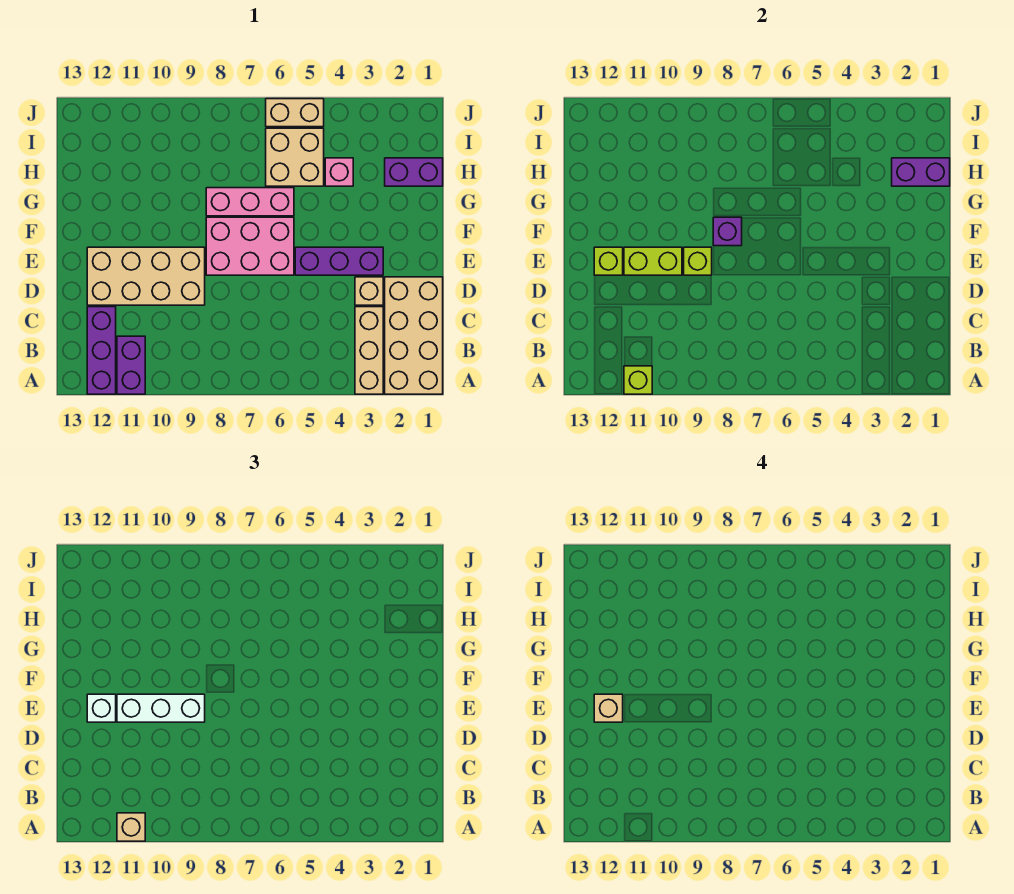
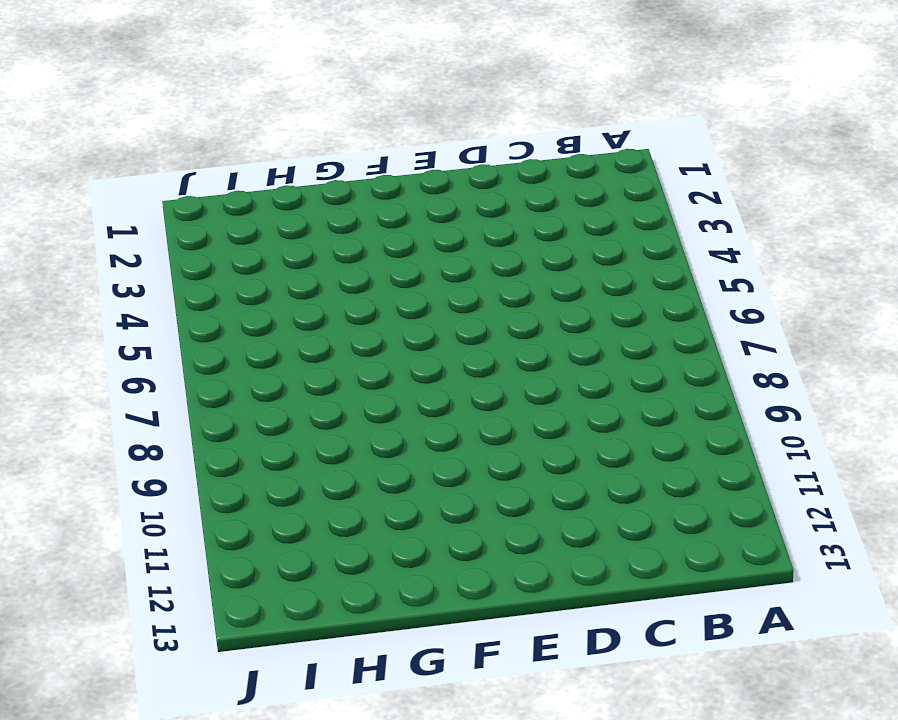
none -> tan brick A1:D2 level 1
none -> tan brick A3:C3 level 1
none -> purple brick A11:B11 level 1

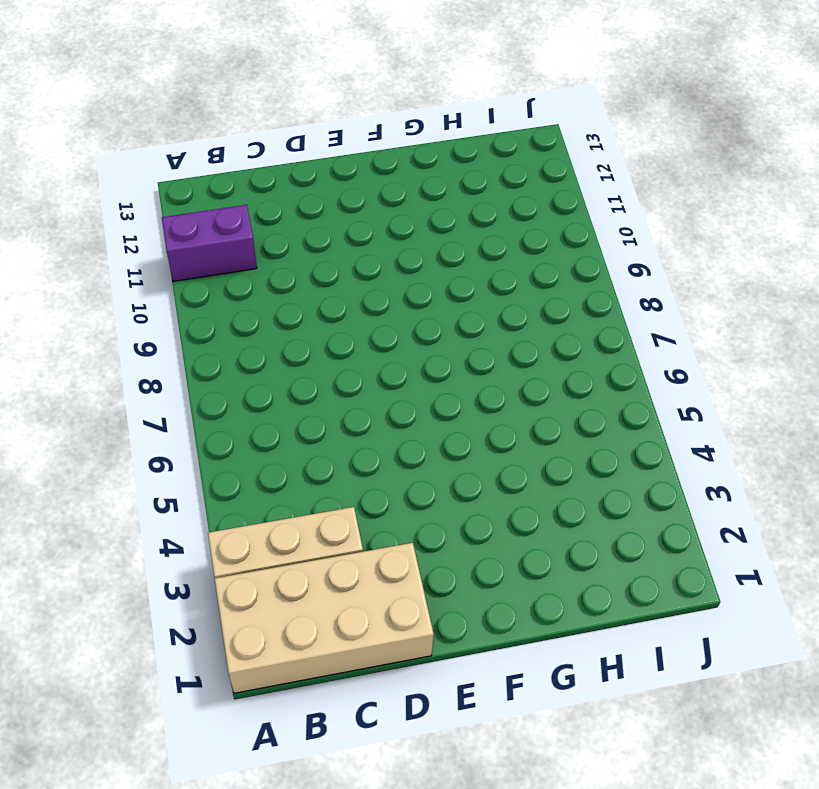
none -> purple brick A12:C12 level 1
none -> tan brick D3 level 1
none -> tan brick D9:E12 level 1

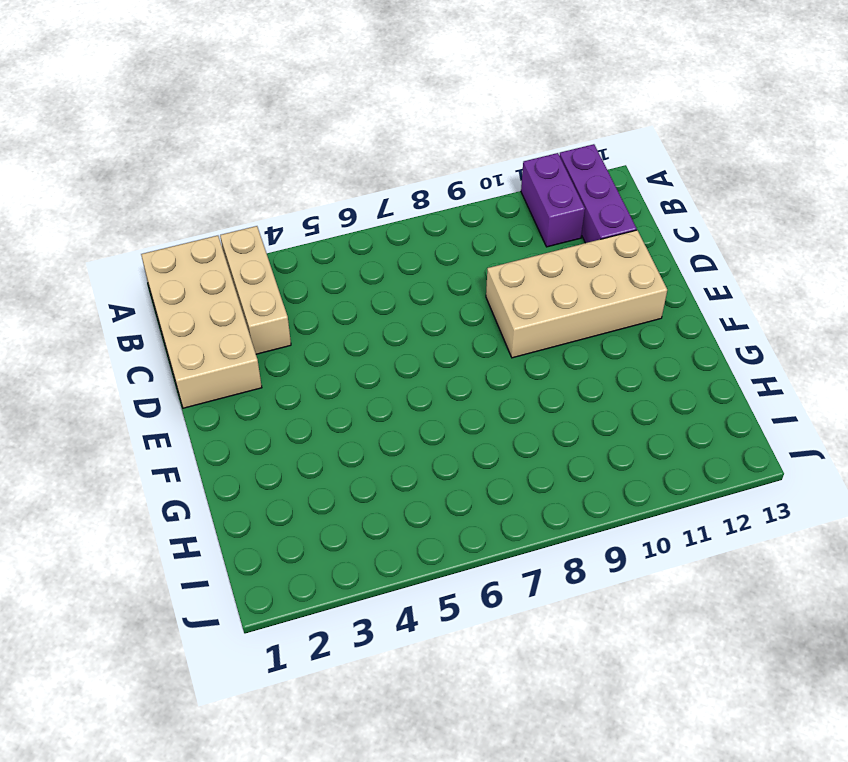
none -> tan brick D3 level 1
none -> purple brick E3:E5 level 1
none -> pink brick E6:F8 level 1

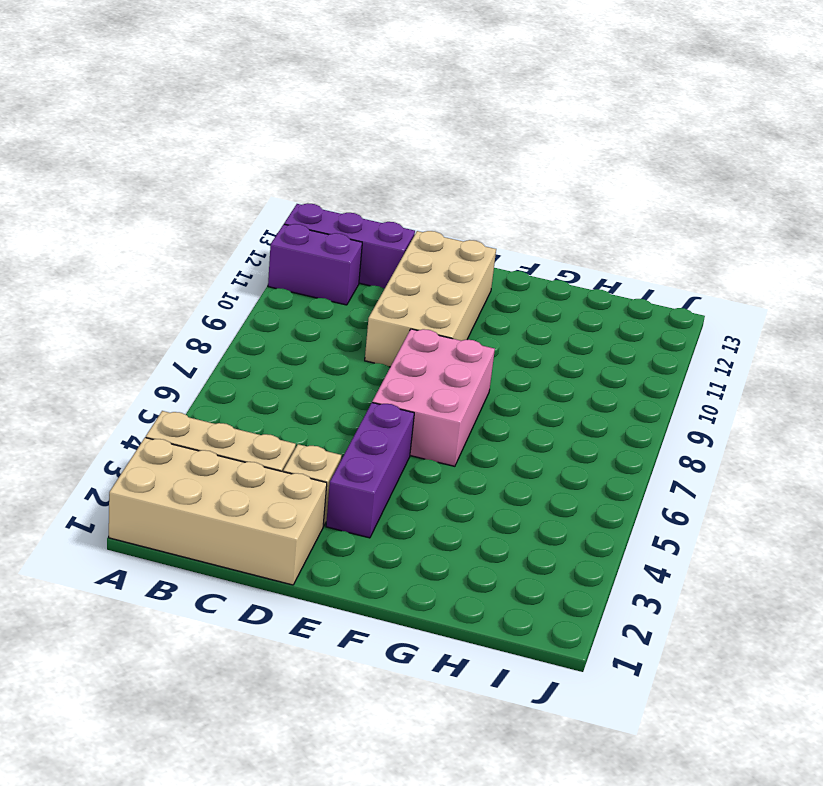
none -> pink brick G6:G8 level 1
none -> purple brick H1:H2 level 1
none -> pink brick H4 level 1

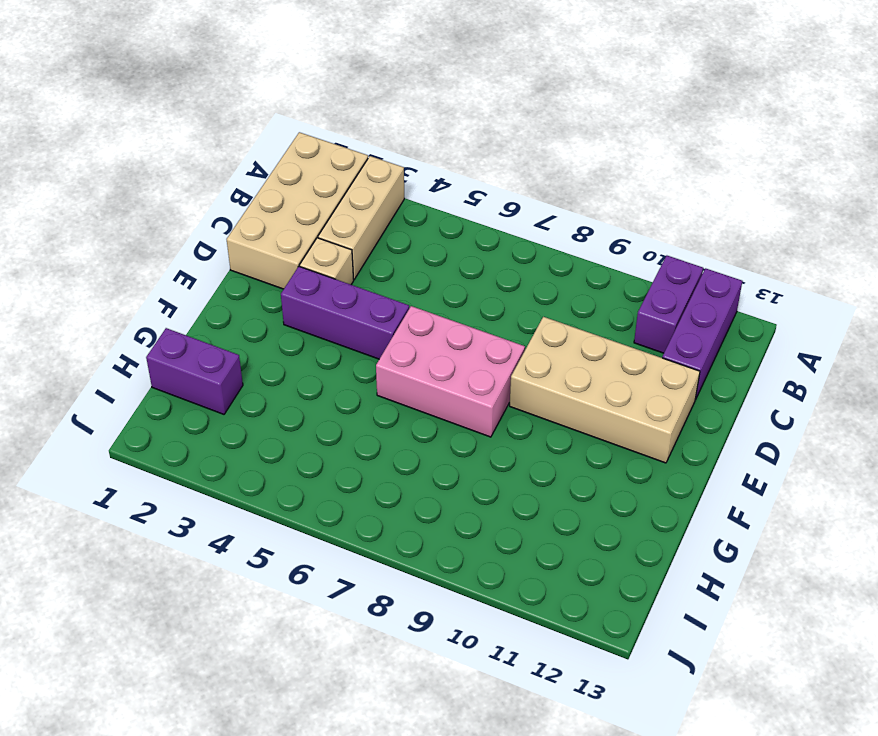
none -> pink brick G6:G8 level 1
none -> pink brick H4 level 1
none -> tan brick H5:I6 level 1

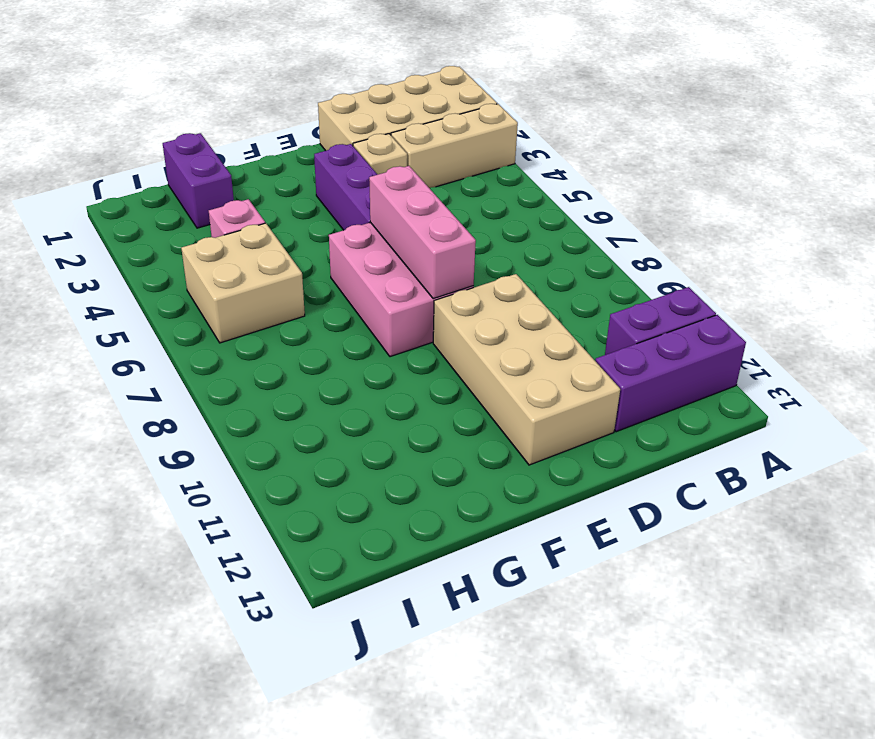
pink brick E6:E8 level 2 -> pink brick G6:G8 level 1
none -> tan brick J5:J6 level 1
none -> lime brick A11 level 2
none -> lime brick E9 level 2

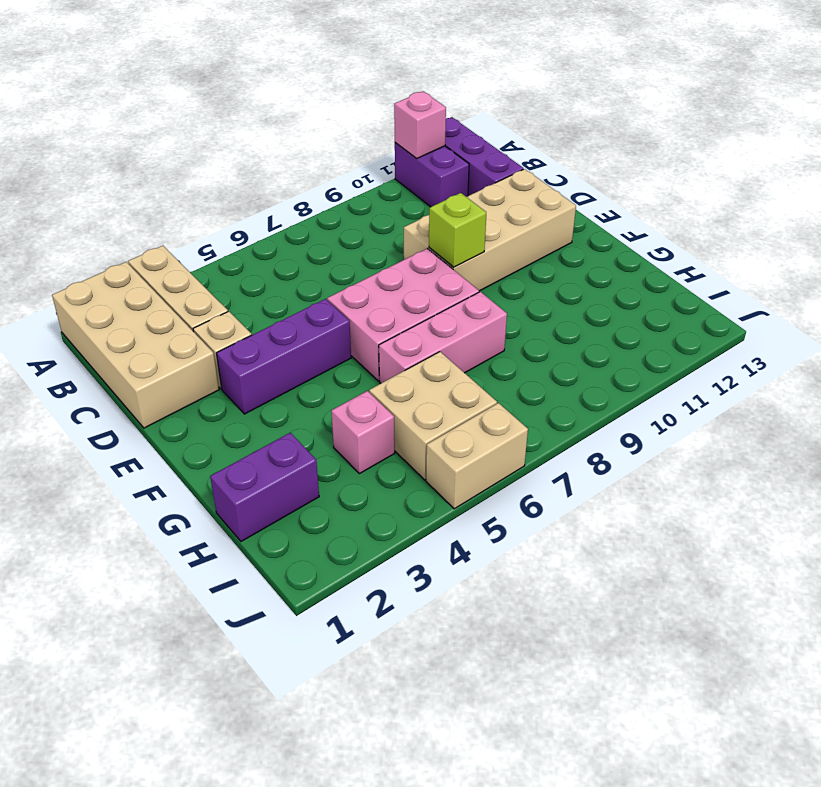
pink brick A11 level 2 -> lime brick A11 level 2
none -> lime brick E10:E11 level 2
none -> lime brick E12 level 2
none -> purple brick F8 level 2

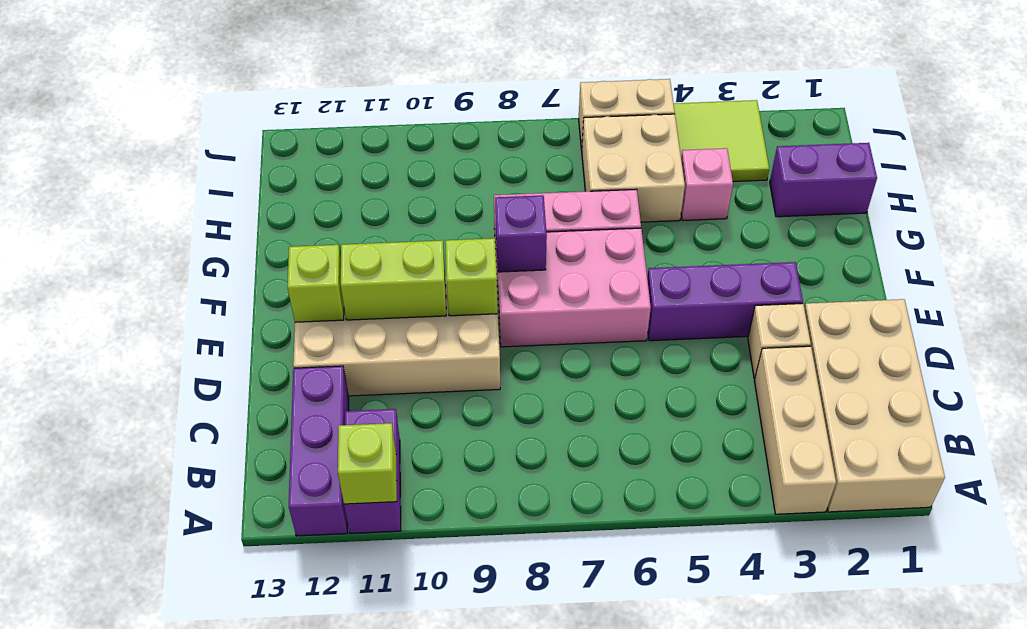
lime tile I3:J4 level 1 -> none
none -> purple brick H1:H2 level 2
none -> tan brick A11 level 3
none -> white brick E9:E11 level 3

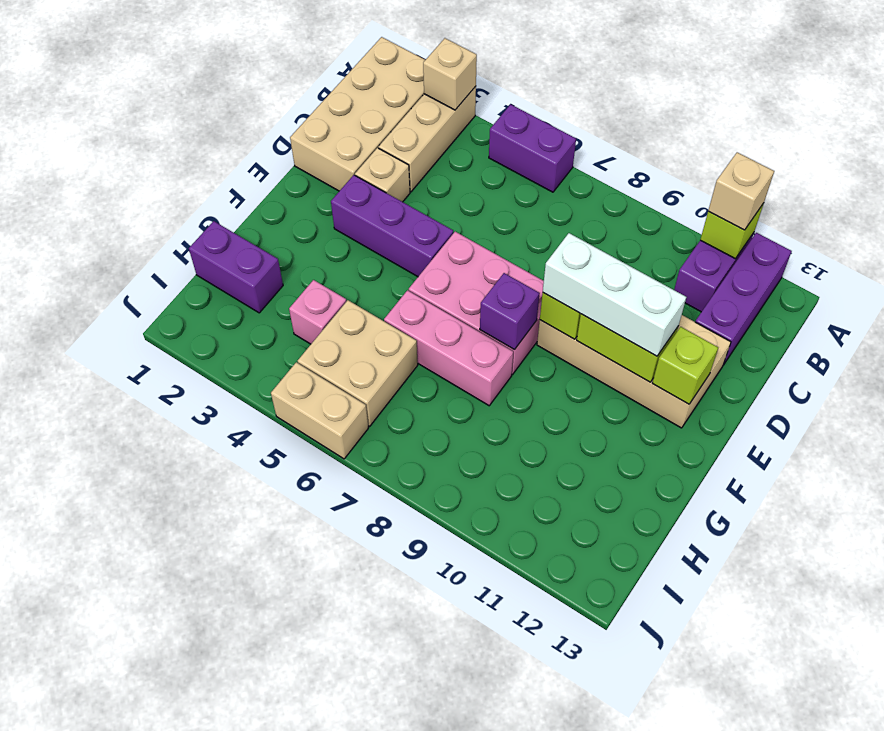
tan brick A3 level 2 -> tan brick E12 level 4
purple brick A5:A6 level 1 -> purple brick H1:H2 level 2
none -> white brick E12 level 3

